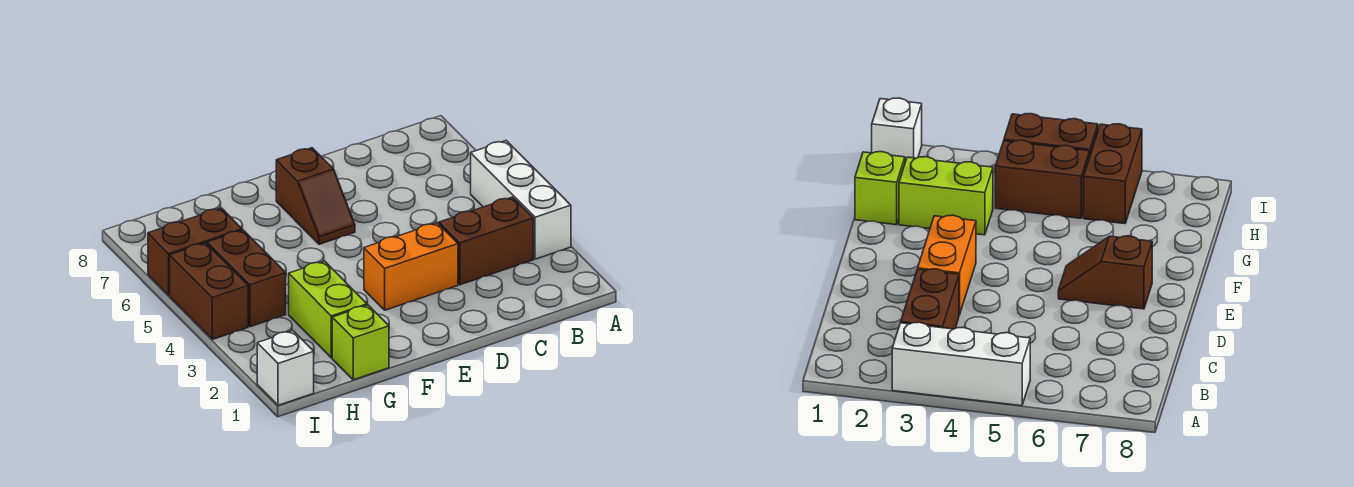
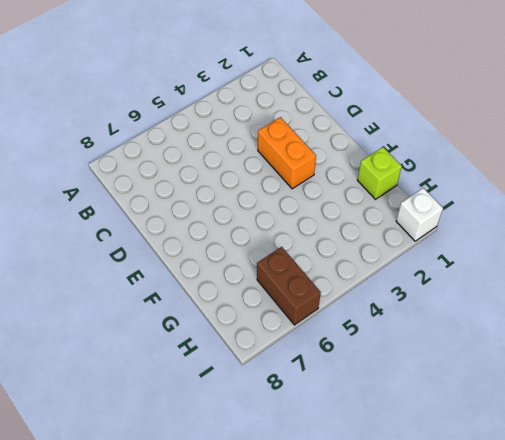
none -> white brick A3:A5 level 1
none -> brown brick B3:C3 level 1

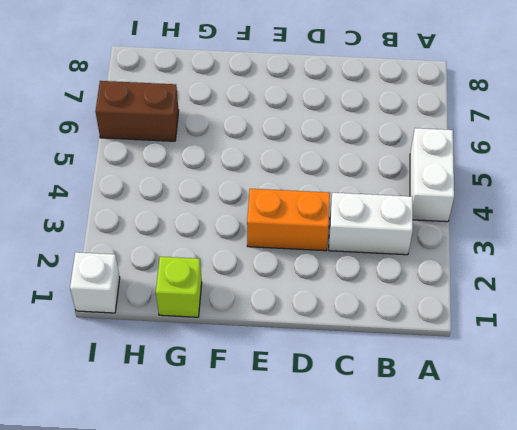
white brick A4:A5 level 1 -> white brick A3:A5 level 1
white brick B3:C3 level 1 -> brown brick B3:C3 level 1
none -> brown slope E6:E7 level 1 top 7
none -> lime brick G2:G3 level 1

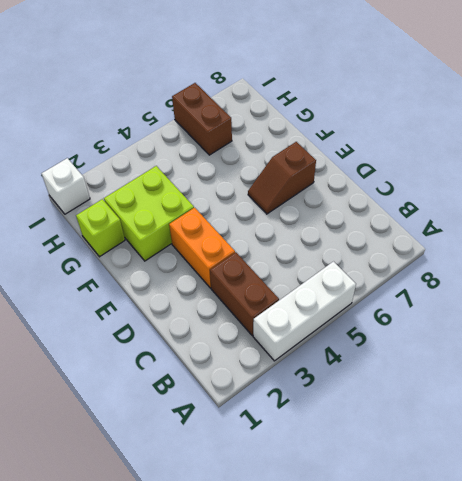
lime brick F2:G3 level 1 -> lime brick G2:G3 level 1
none -> brown brick H4:H5 level 1
none -> brown brick I4:I5 level 1

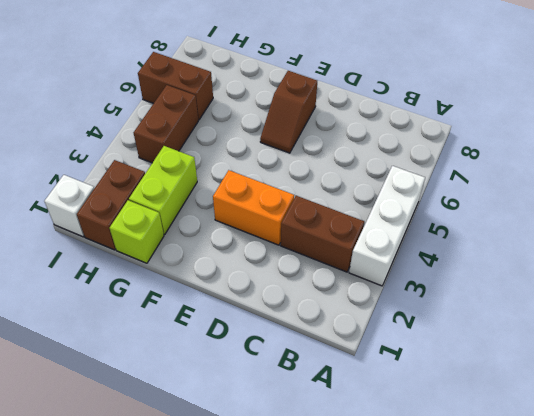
brown brick H1:H2 level 1 -> brown brick I4:I5 level 1

